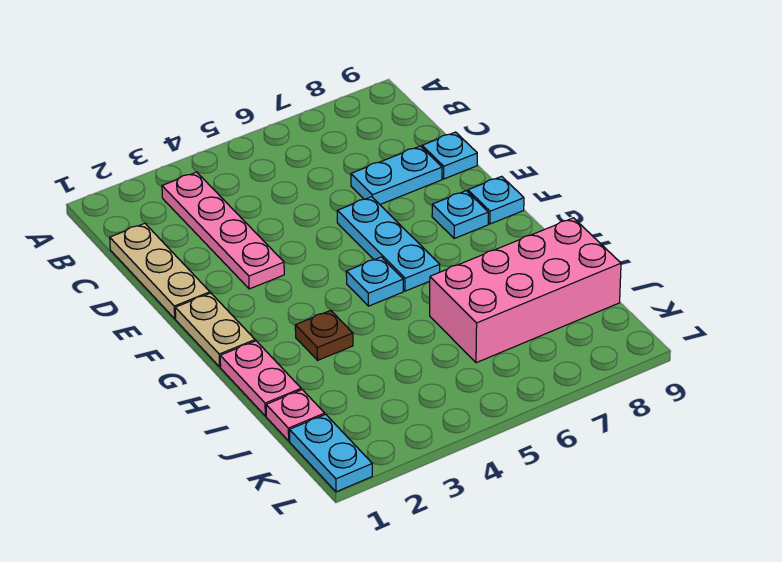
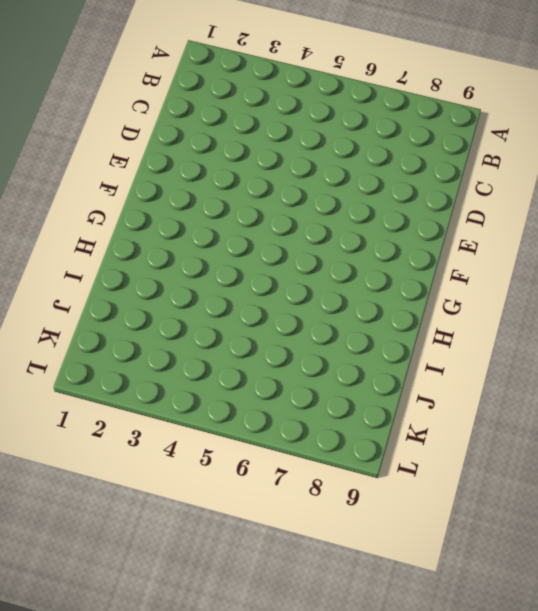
none -> pink plate B3:E3 level 1
none -> tan plate C1:E1 level 1
none -> cyan plate D7:D8 level 1

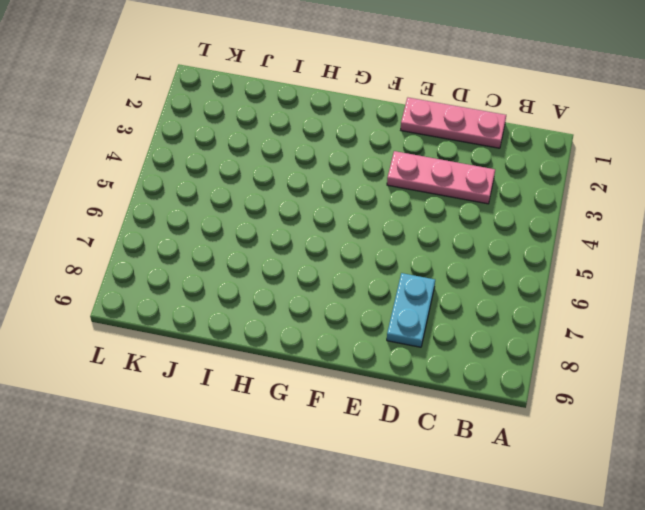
pink plate C1:E1 level 1 -> tan plate C1:E1 level 1
pink plate C3:E3 level 1 -> pink plate B3:E3 level 1
none -> cyan plate D9 level 1
none -> cyan plate E6:G6 level 1
none -> tan plate F1:G1 level 1

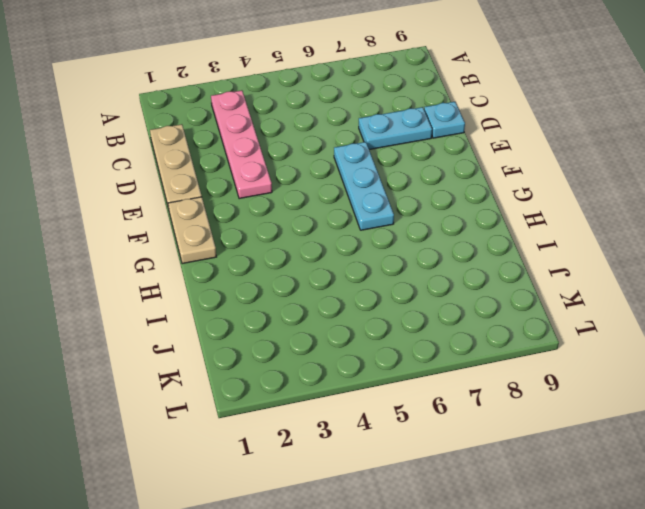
none -> cyan plate F8 level 1
none -> cyan plate F9 level 1
none -> cyan plate G5 level 1

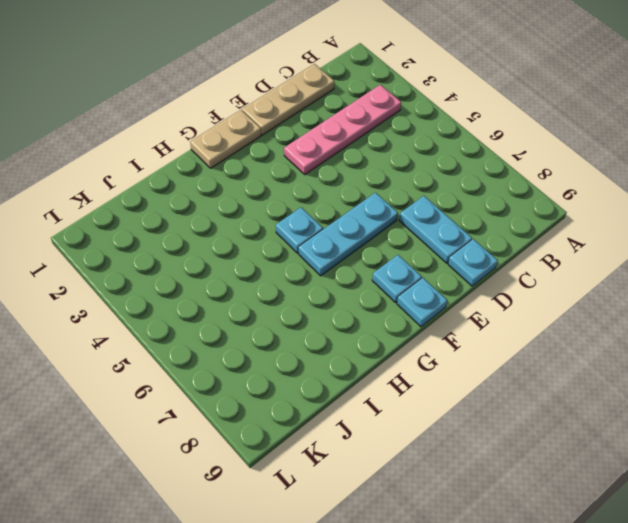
none -> pink plate H1:I1 level 1
none -> brown plate H3 level 1
none -> pink brick I6:J9 level 1

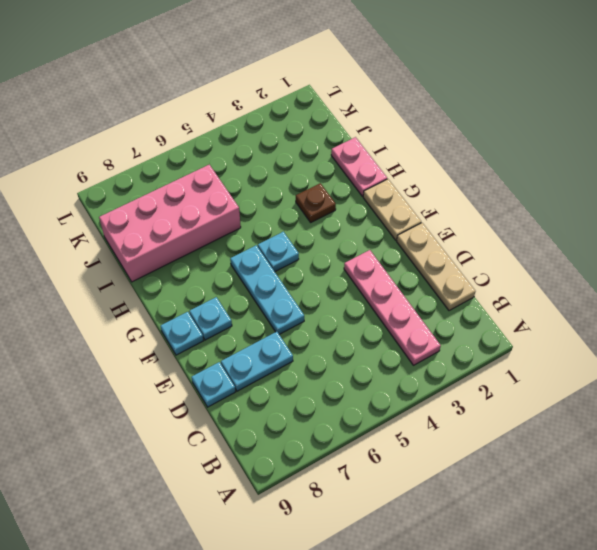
none -> pink plate J1 level 1
none -> cyan plate K1:L1 level 1

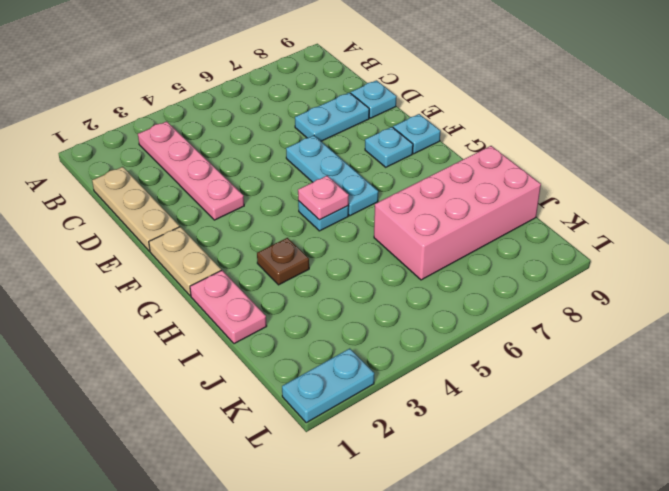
pink plate G5 level 2 -> pink plate J1 level 1
cyan plate L1:L2 level 1 -> cyan plate K1:L1 level 1

